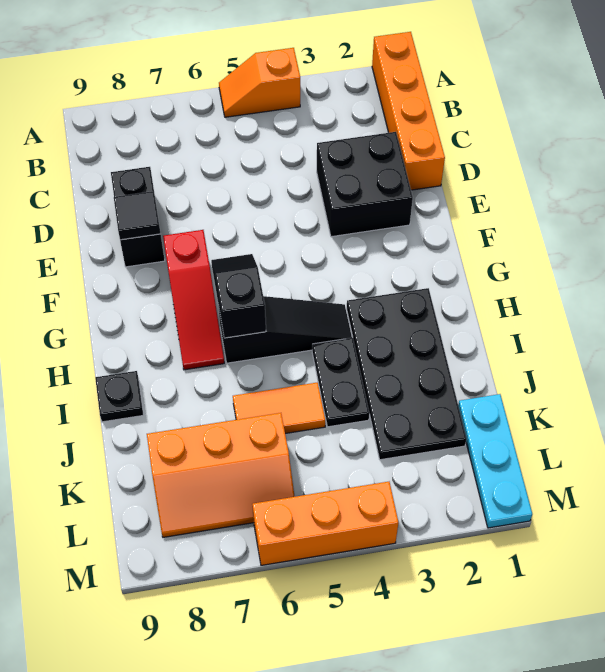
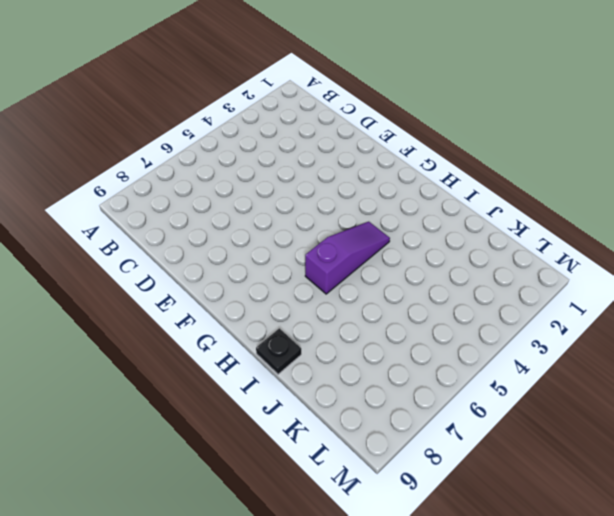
purple slope H4:H6 level 1 top 6 -> black slope H4:H6 level 1 top 6
none -> orange brick A1:D1 level 1
none -> orange slope A4:A5 level 1 top 4
none -> black brick D2:E3 level 1

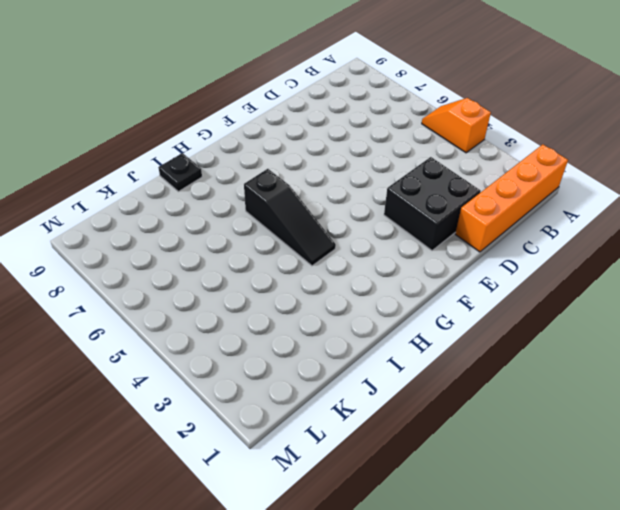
none -> black brick D8:E8 level 1
none -> red slope F7:H7 level 1 top F
none -> black plate H2:K3 level 1

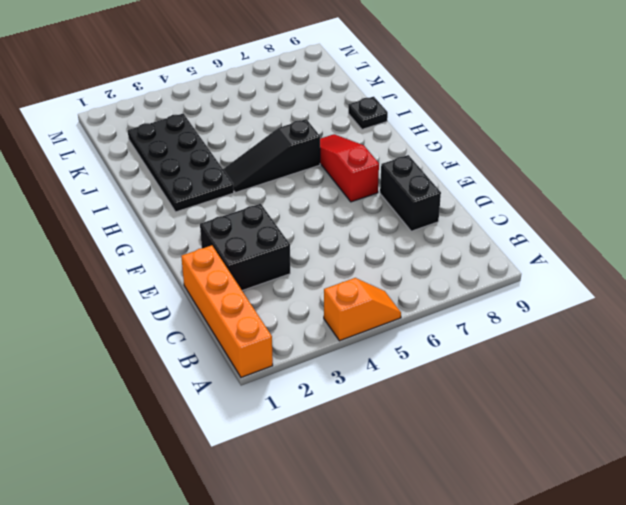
none -> black plate I4:J4 level 1
none -> orange tile J5:J6 level 1
none -> cyan plate K1:M1 level 1

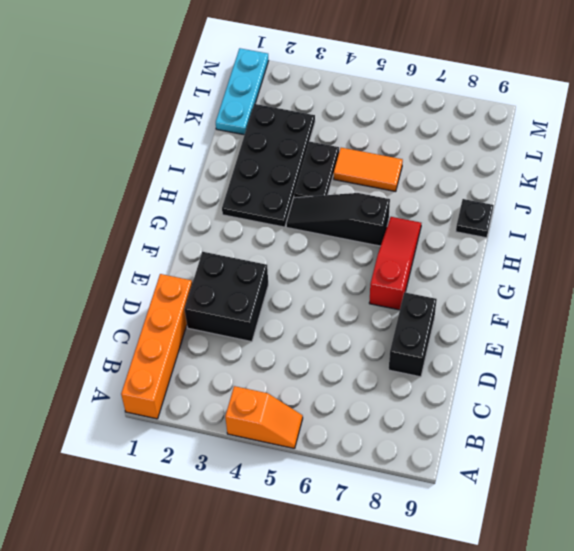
none -> orange slope K6:L8 level 1 top K
none -> orange brick M4:M6 level 1
none -> black tile E8 level 2

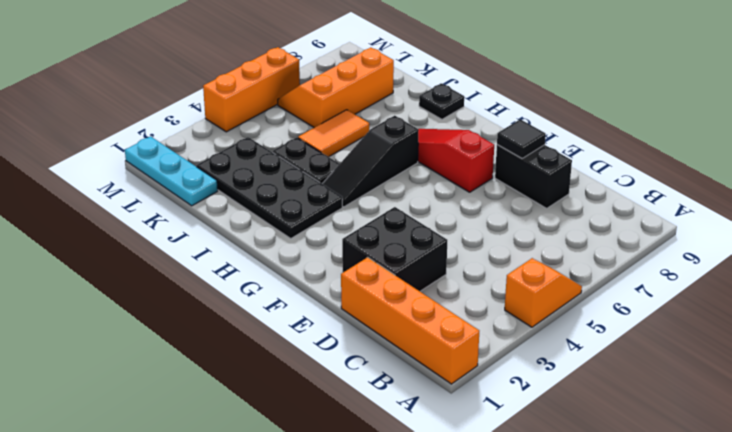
none -> black slope G6:H6 level 2 top H

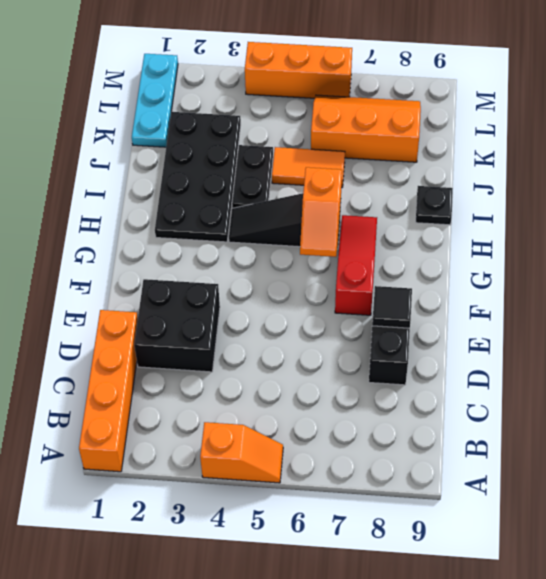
orange slope G6:H6 level 2 top H -> black slope G6:H6 level 2 top H

